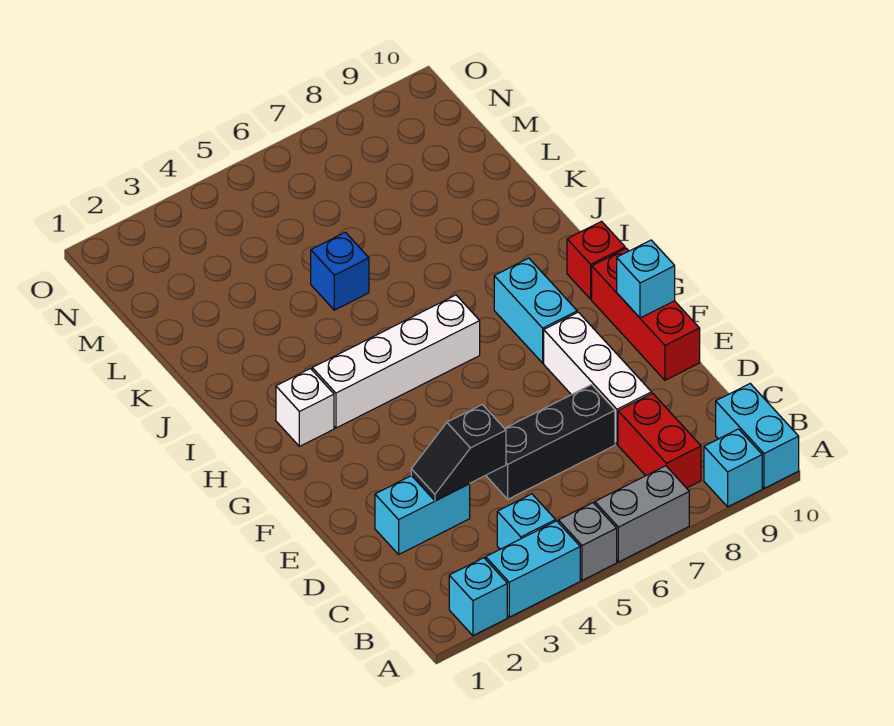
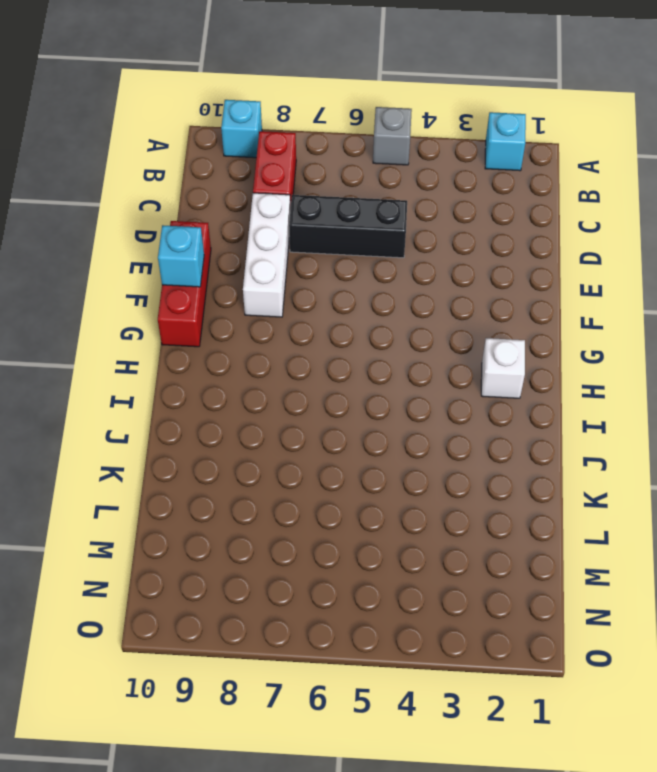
none -> cyan brick A3:A4 level 1
none -> grey brick A6:A7 level 1
none -> cyan brick A10:B10 level 1

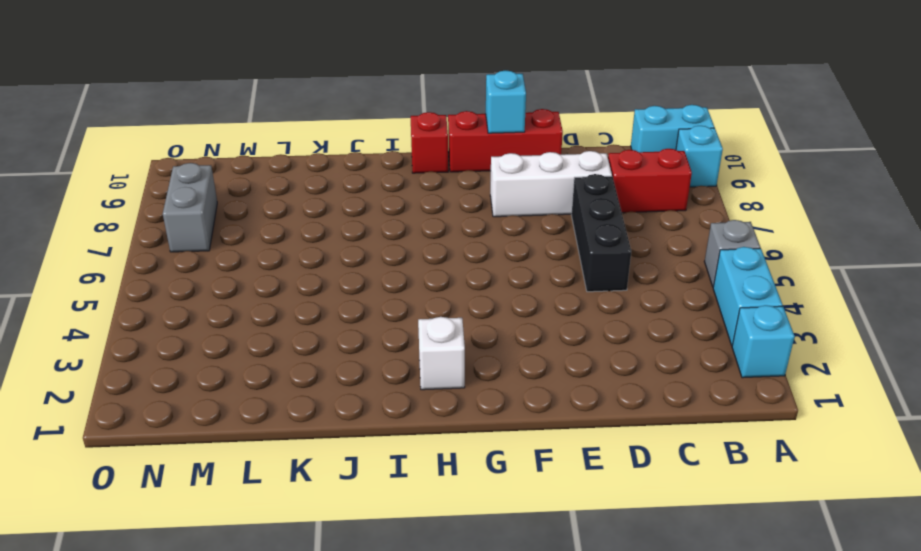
grey brick N7:N8 level 1 -> grey brick A6:A7 level 1
none -> cyan brick B4 level 1
none -> cyan brick D2:D3 level 1
none -> cyan brick G8:H8 level 1

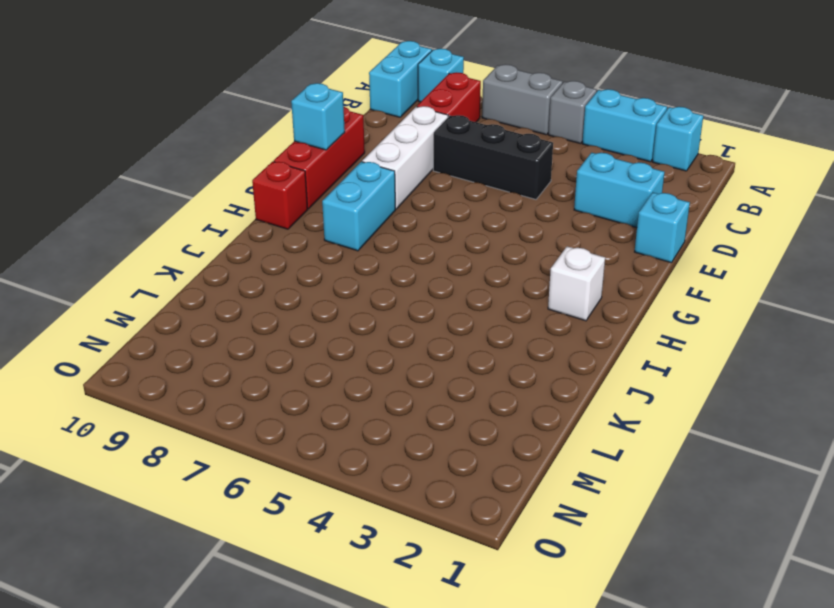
cyan brick E1 level 1 -> cyan brick B4 level 1
none -> white brick H3:H6 level 1
none -> blue brick K5 level 1
none -> black slope D3:D4 level 2 top 4

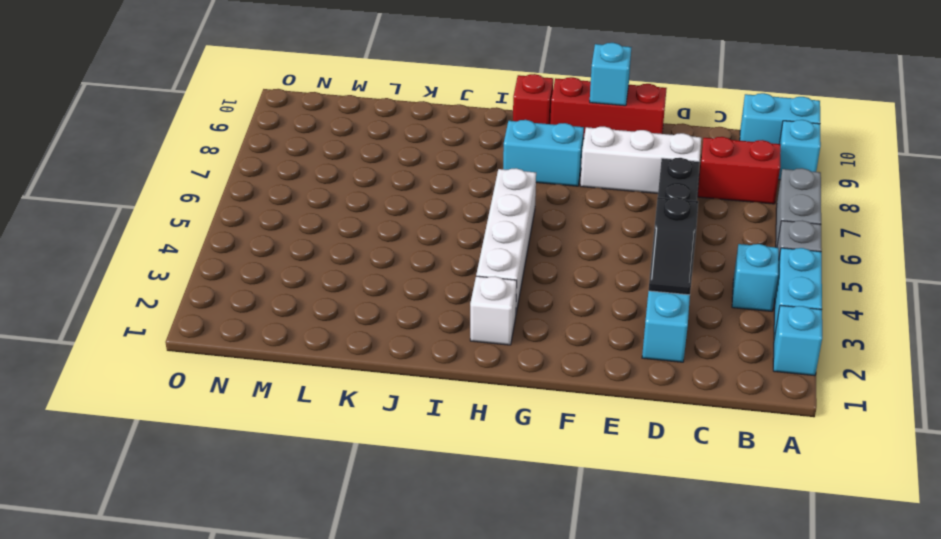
none -> blue brick K5 level 1

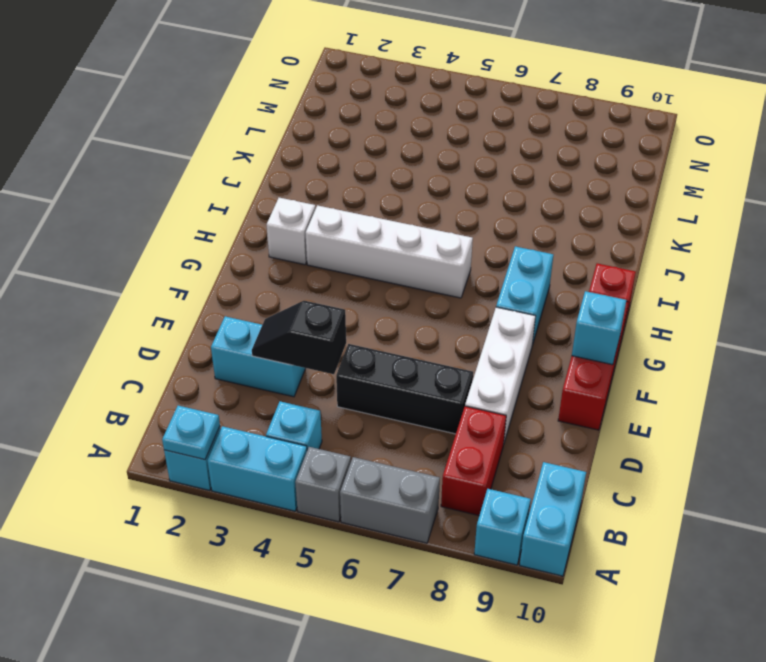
cyan plate A2 level 2 -> none
none -> blue brick K5 level 1

